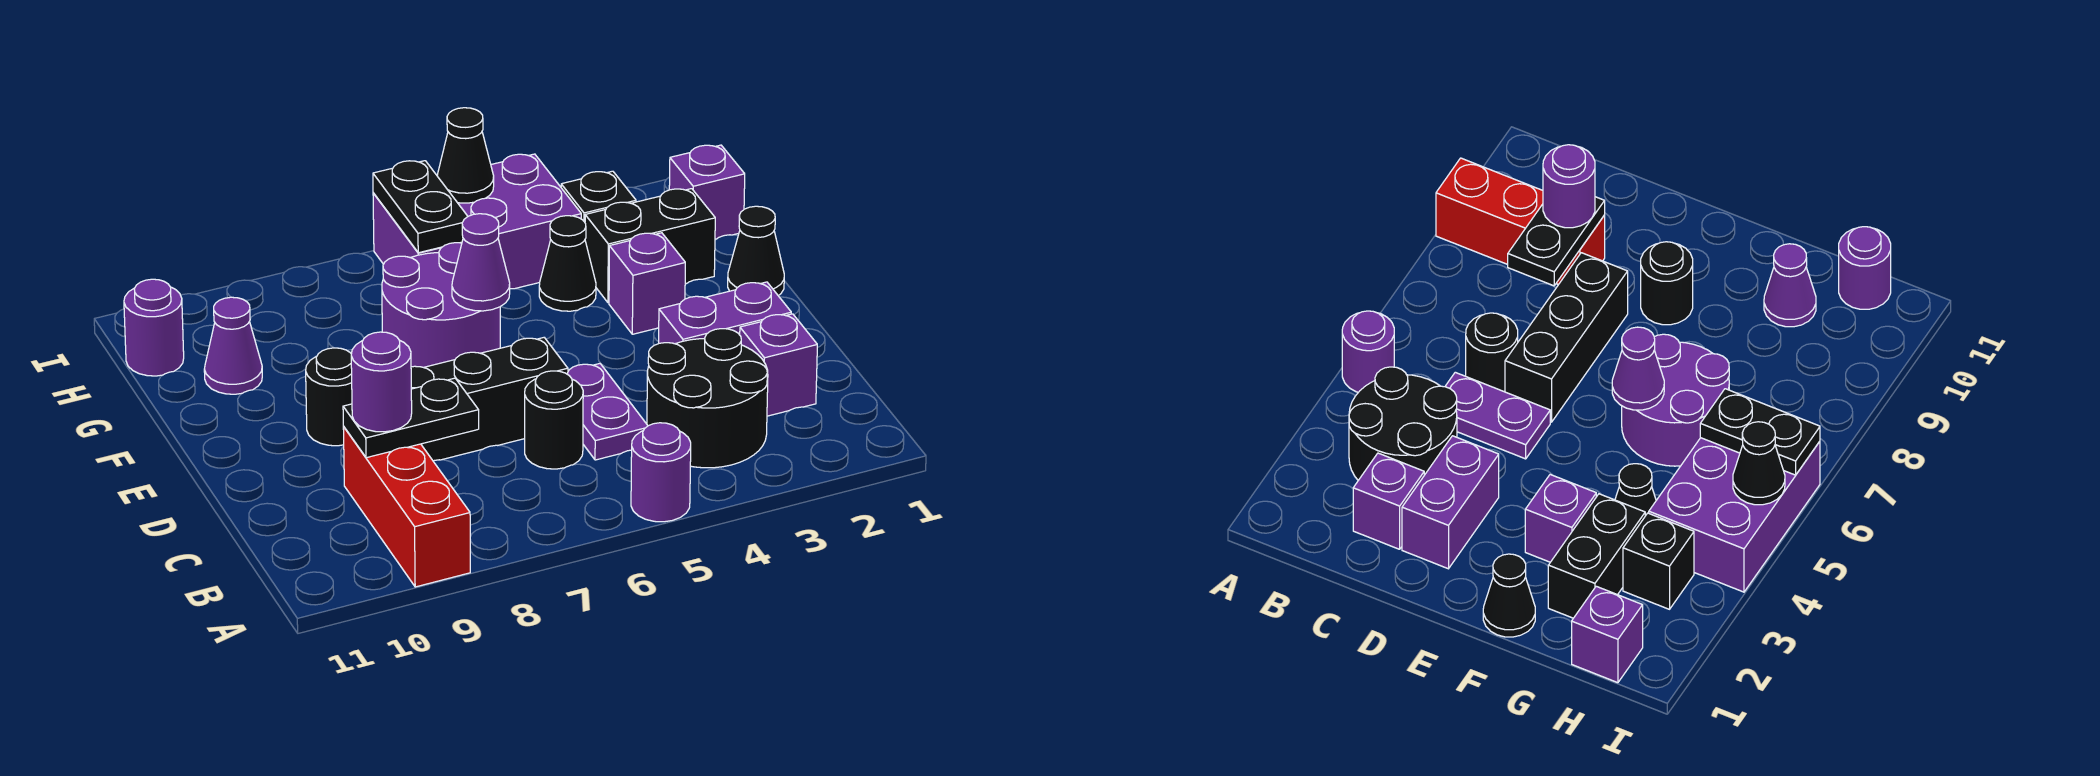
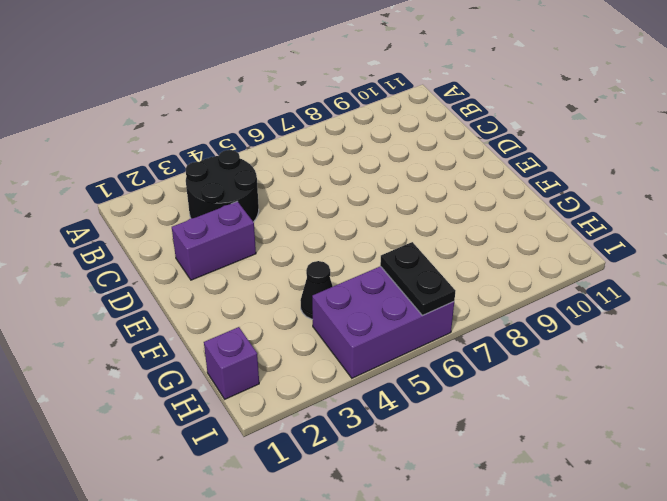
none -> purple round brick A5 level 1
none -> red brick A9:C9 level 1
none -> purple brick C2 level 1

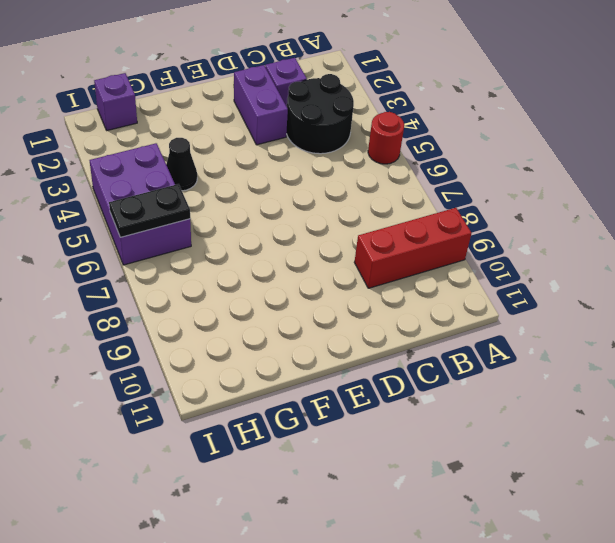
red round brick A5 level 1 -> purple round brick A5 level 1
none -> purple plate C5:D5 level 1
none -> black round brick C6 level 1
none -> black brick D6:D8 level 1

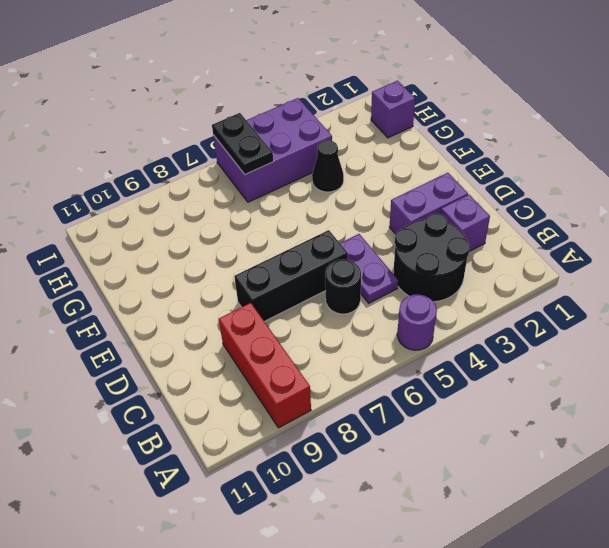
none -> black round brick E9 level 1
none -> black cone F1 level 1
none -> purple brick F3 level 1

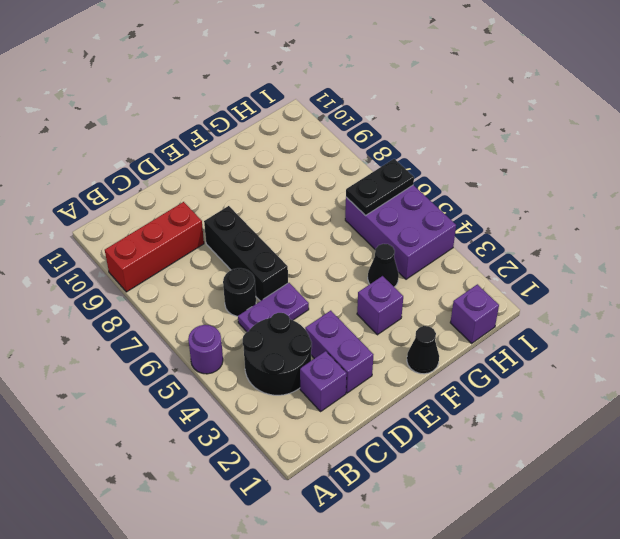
none -> black round brick E9 level 1
none -> purple round brick F6:G7 level 1
none -> black brick G2:G3 level 1

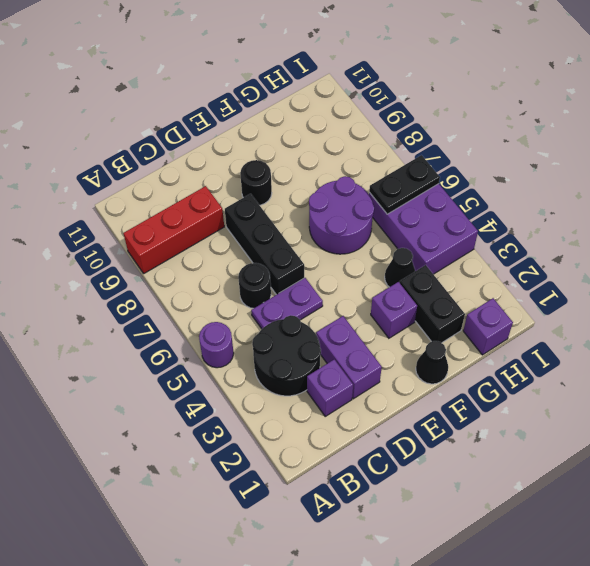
none -> purple cone G10 level 1
none -> black brick H3 level 1
none -> purple round brick H11 level 1

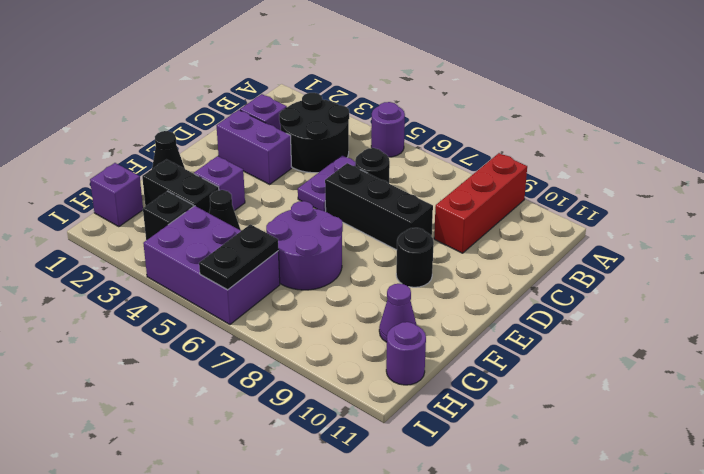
none -> black plate C8:C9 level 2
none -> purple cone F6 level 2
none -> black cone I5 level 2

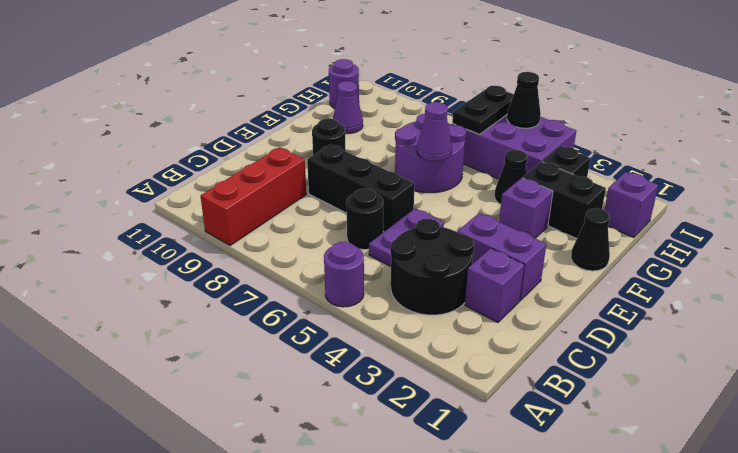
none -> black plate C8:C9 level 2
none -> purple round brick C9 level 3

